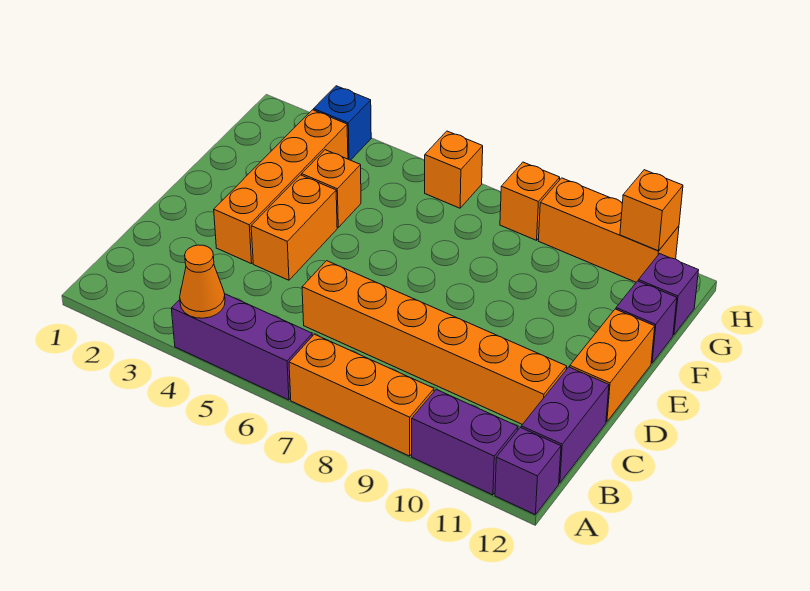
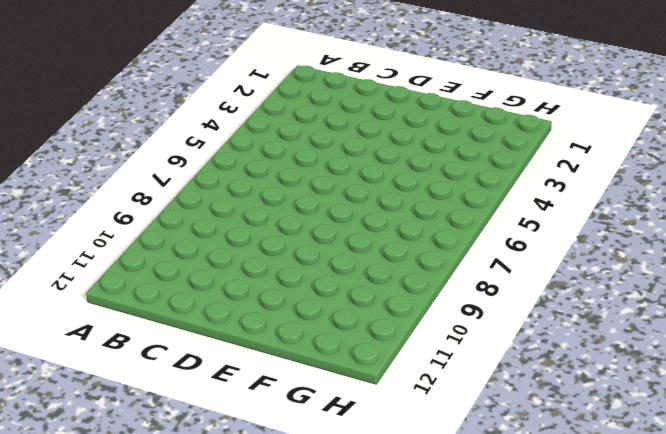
none -> purple brick A4:A6 level 1
none -> orange brick A7:A9 level 1
none -> purple brick A10:A11 level 1

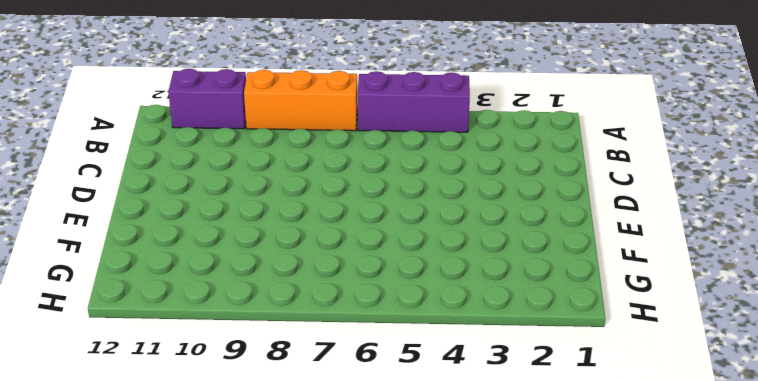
none -> purple brick A12 level 1
none -> purple brick B12:C12 level 1
none -> orange brick C6:C11 level 1

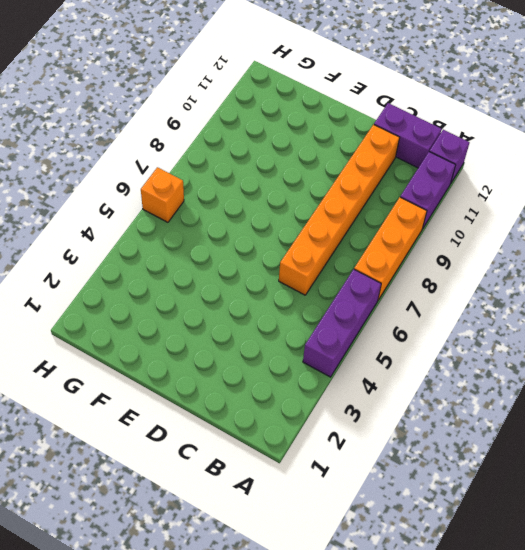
none -> orange brick D3:G3 level 1
none -> orange brick D4:E4 level 1
none -> orange brick D12:E12 level 1

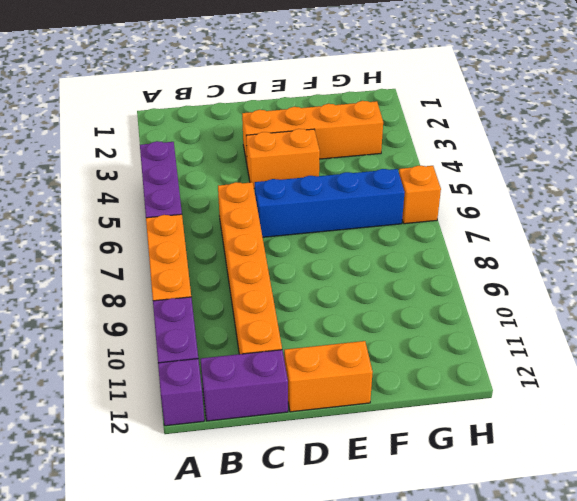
blue brick D6:G6 level 1 -> none
none -> orange brick F4 level 1
none -> purple brick F12 level 1
none -> purple brick G12 level 1

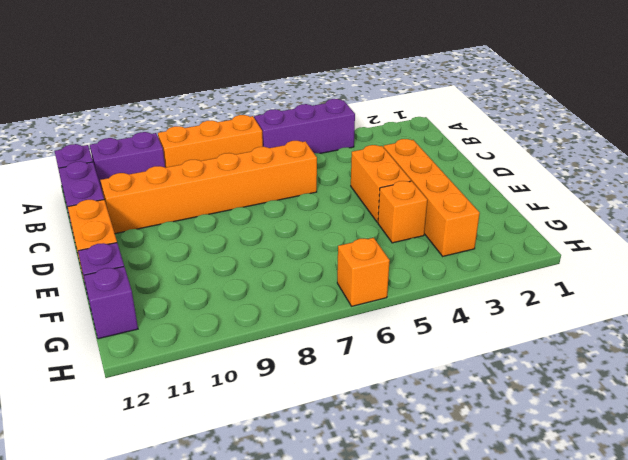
none -> blue brick H3 level 1
none -> orange brick H8 level 1
none -> orange brick H9:H11 level 1

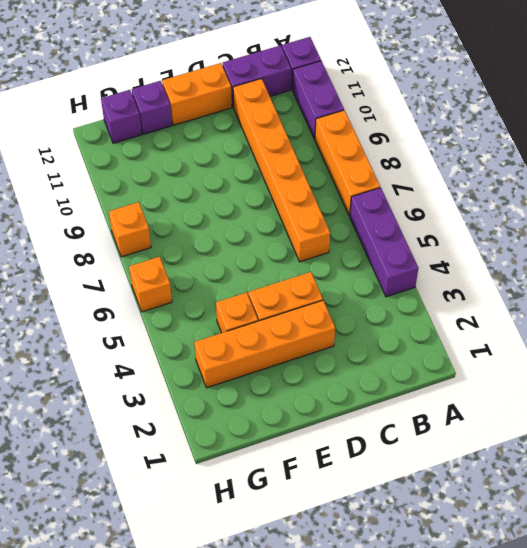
none -> blue brick H3 level 1
none -> orange brick H9:H11 level 1
none -> orange cone A4 level 2

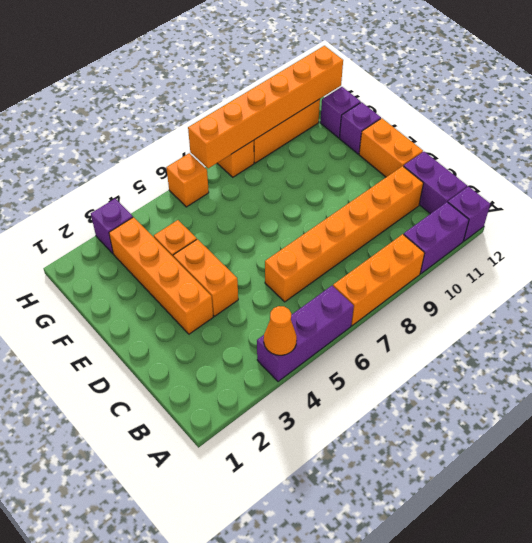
purple brick H3 level 1 -> blue brick H3 level 1
orange brick H7:H12 level 2 -> orange brick H11 level 2

